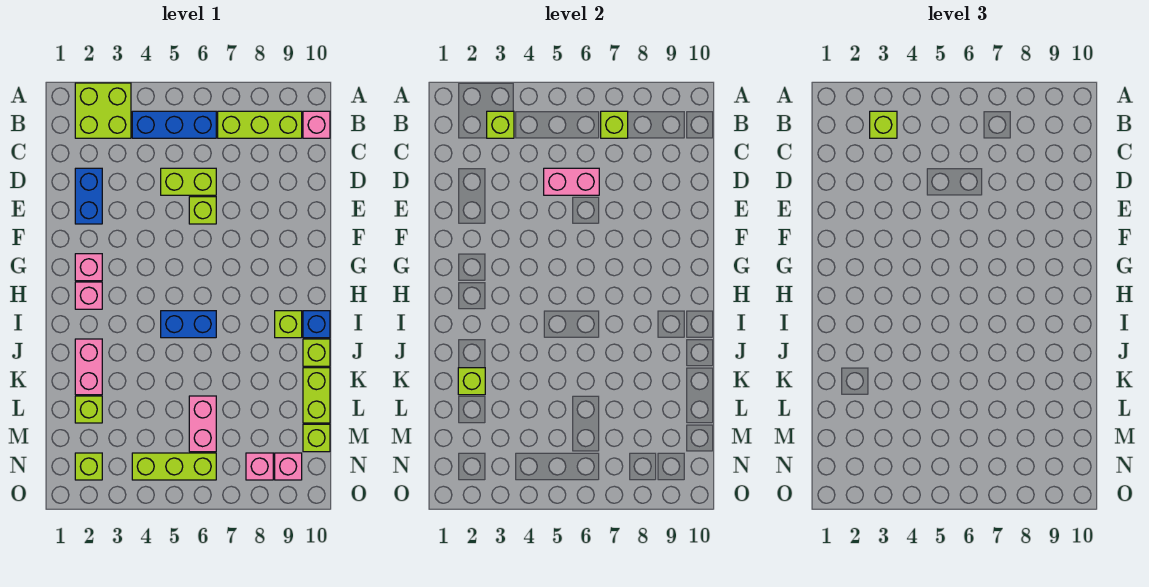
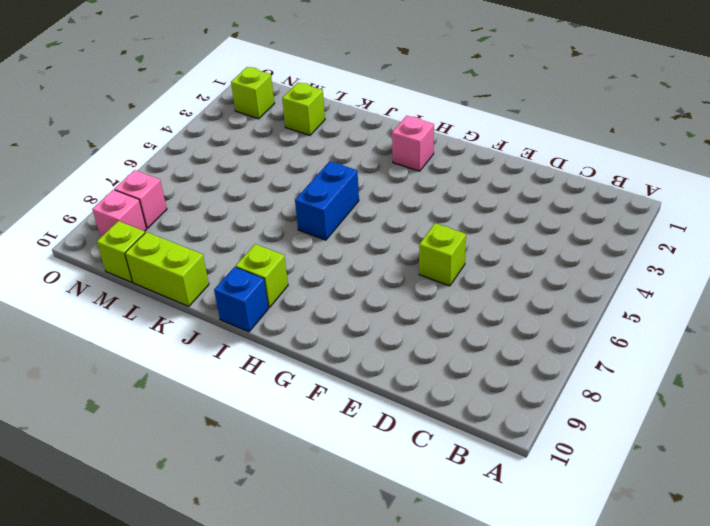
none -> lime brick A2:B3 level 1
none -> blue brick B4:B6 level 1
none -> lime brick B7:B9 level 1

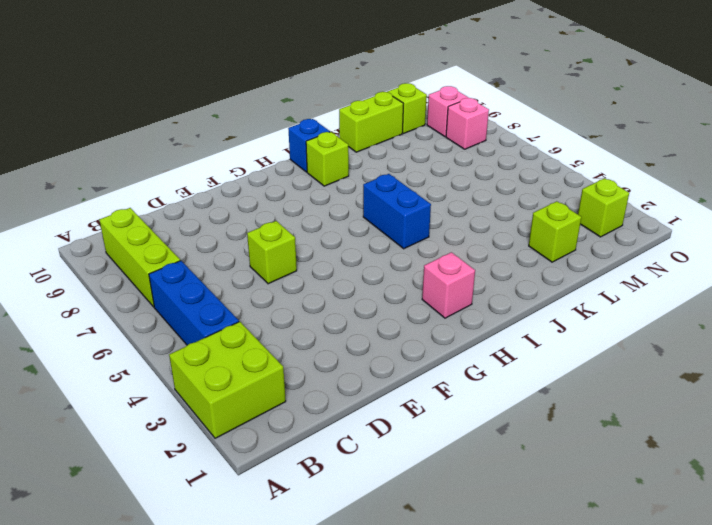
none -> pink brick B10 level 1
none -> blue brick D2:E2 level 1
none -> lime brick D5:D6 level 1

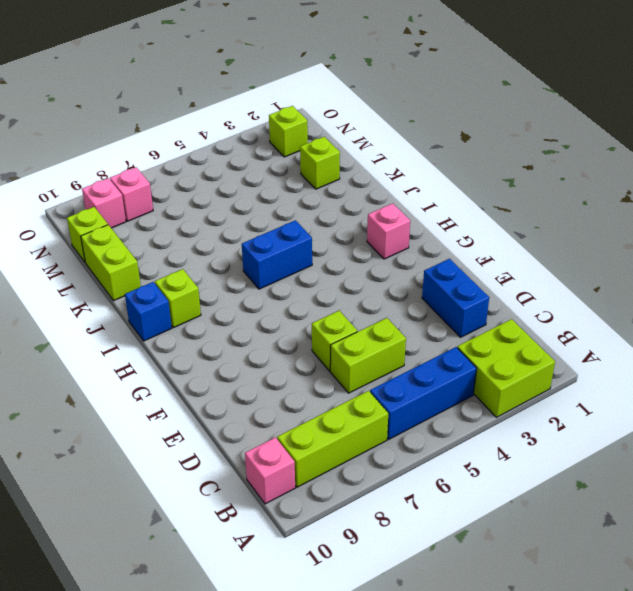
none -> pink brick G2 level 1
none -> pink brick J2:K2 level 1
none -> lime brick J10 level 1

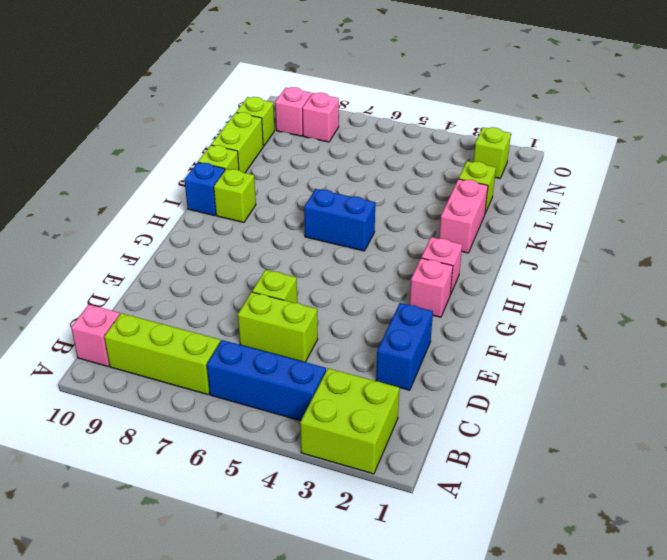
none -> pink brick L6:M6 level 1
none -> lime brick N4:N6 level 1
none -> lime brick B3 level 2

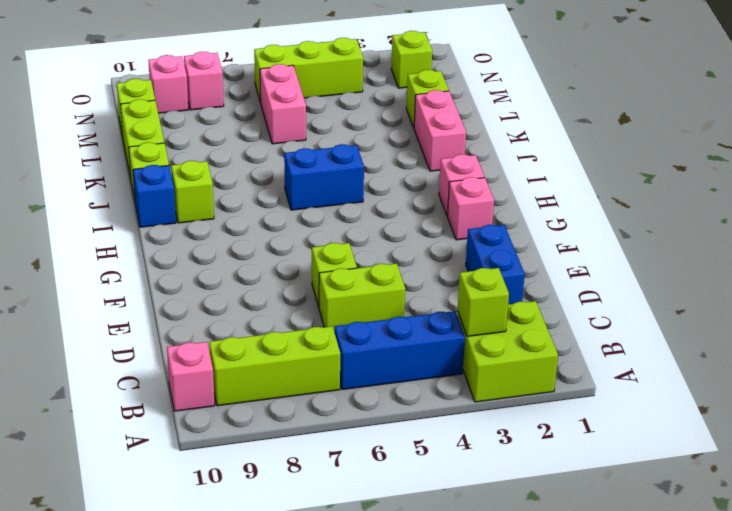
none -> lime brick B7 level 2
none -> pink brick D5:D6 level 2
none -> lime brick K2 level 2

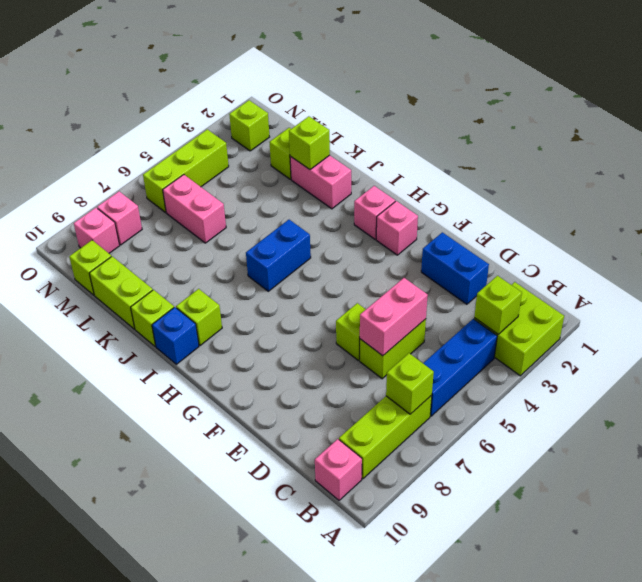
none -> lime brick B3 level 3

